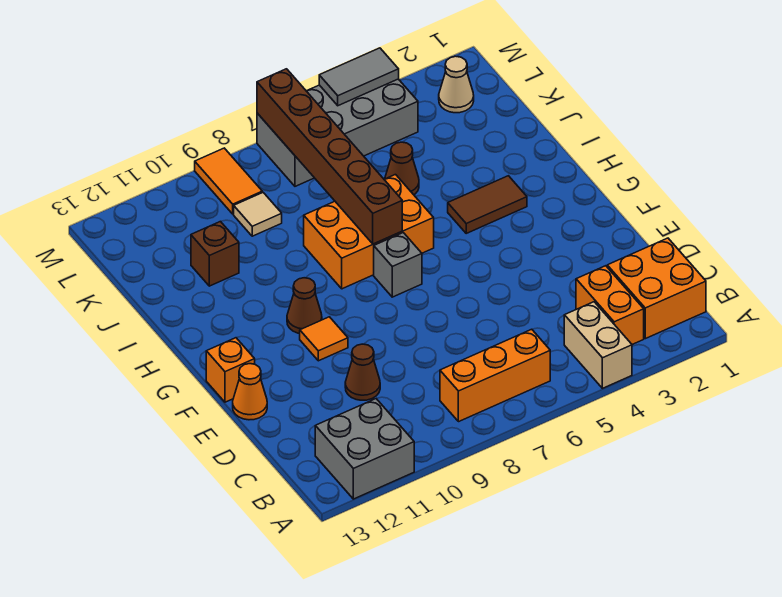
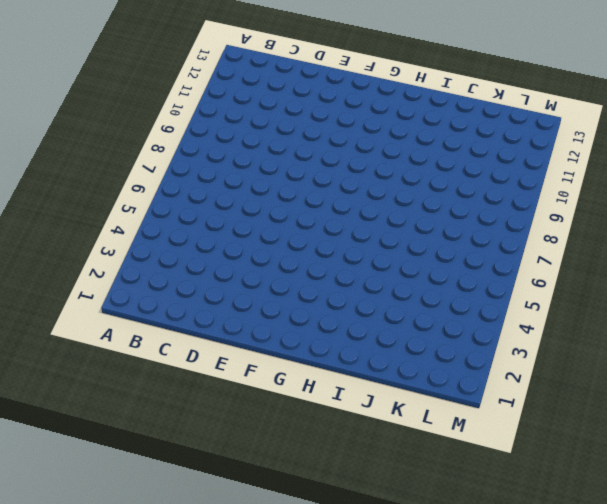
none -> tan brick A4:B4 level 1
none -> grey brick A11:B12 level 1
none -> orange brick B1:C2 level 1

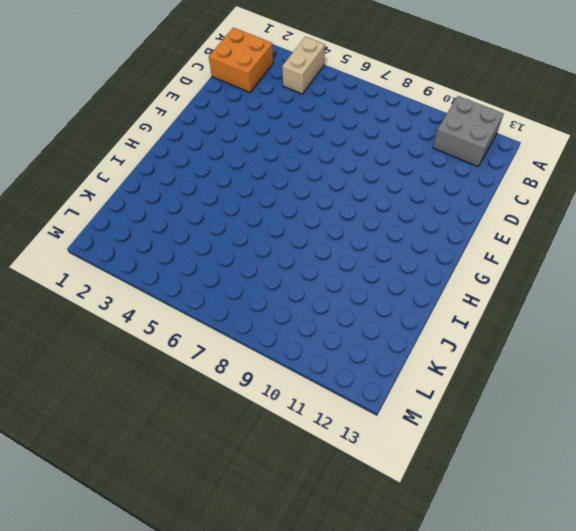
none -> orange brick B3:C3 level 1
none -> orange brick B6:B8 level 1
none -> brown cone D10 level 1

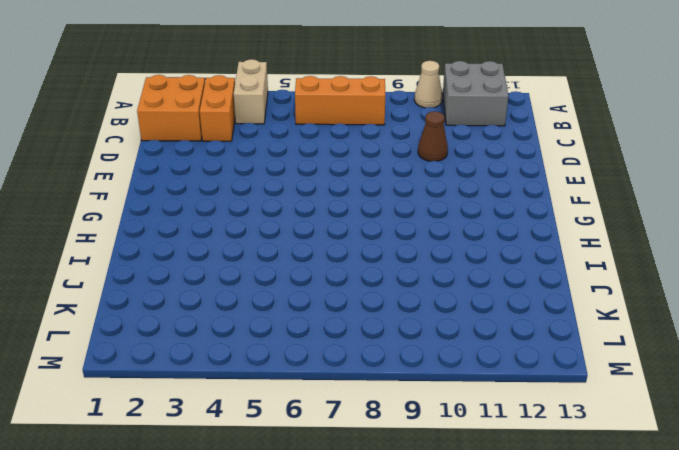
tan cone A10 level 1 -> tan cone L2 level 1
none -> orange cone E13 level 1
none -> orange tile F10 level 1
none -> orange brick F13 level 1

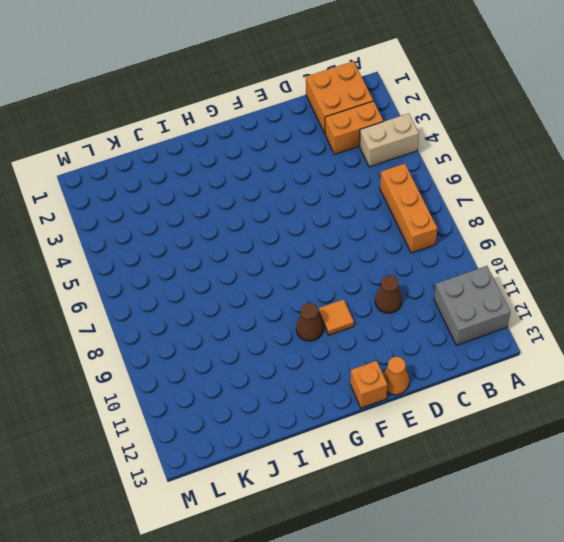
none -> grey brick G7 level 1
none -> brown tile H3:H4 level 1
none -> orange brick H6:I8 level 1

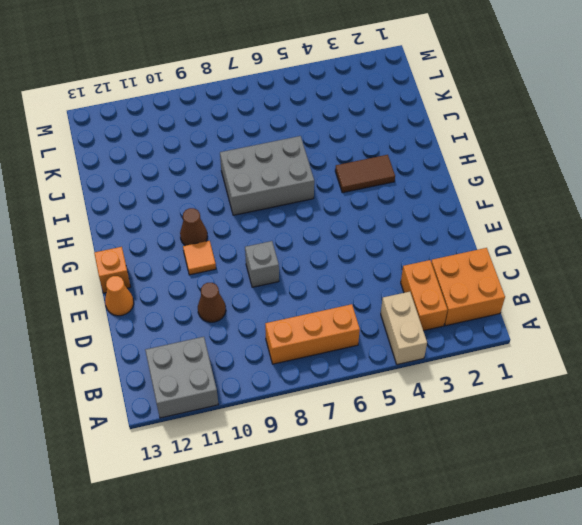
grey brick E8 level 1 -> grey brick G7 level 1
grey brick H6:I8 level 1 -> orange brick H6:I8 level 1
none -> brown cone J5 level 1
none -> brown brick J11 level 1
none -> tan tile K9 level 1

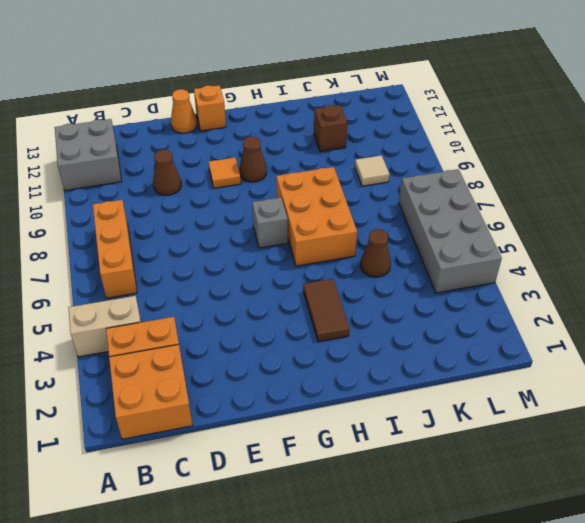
none -> tan cone L2 level 1
none -> orange tile L9:M9 level 1
none -> brown brick H7:M7 level 2

